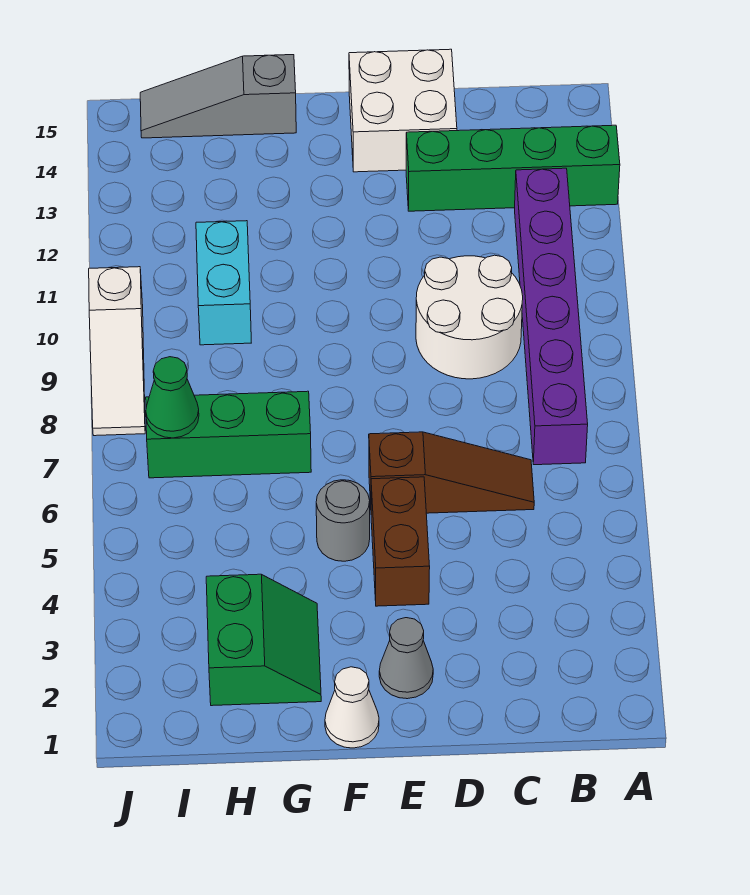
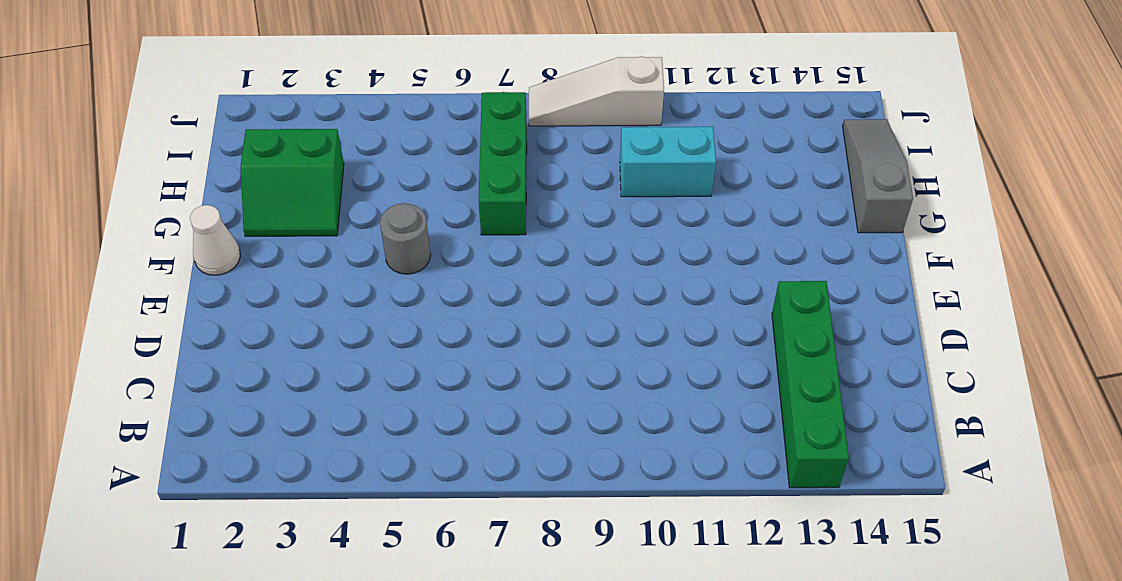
none -> purple brick B7:B12 level 1
none -> brown slope C6:E6 level 1 top E
none -> white round brick C9:D10 level 1

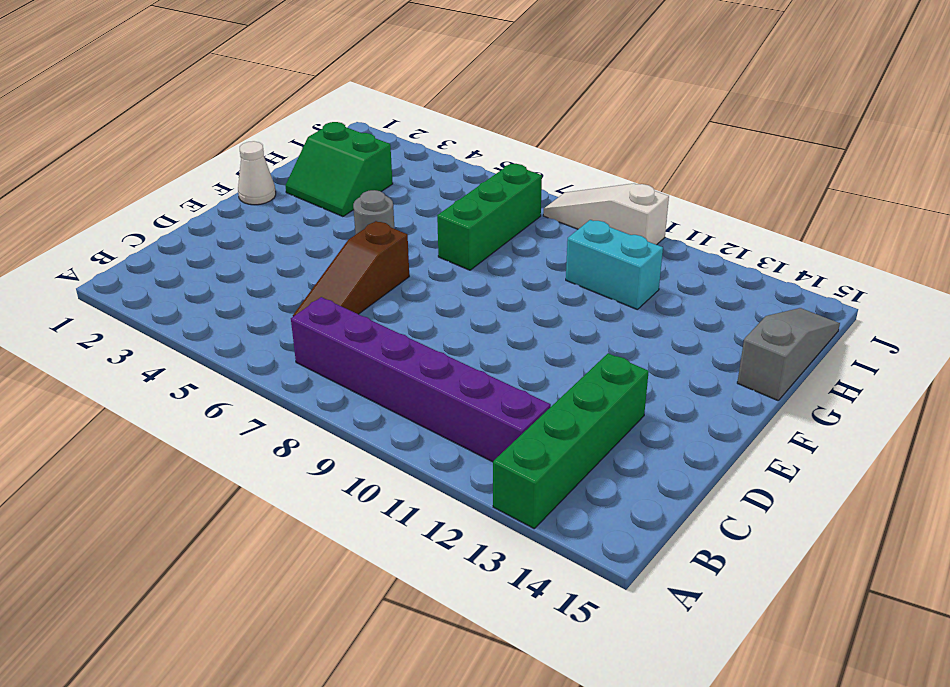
none -> white round brick C9:D10 level 1
none -> white brick D14:E15 level 1
none -> grey cone E2 level 1

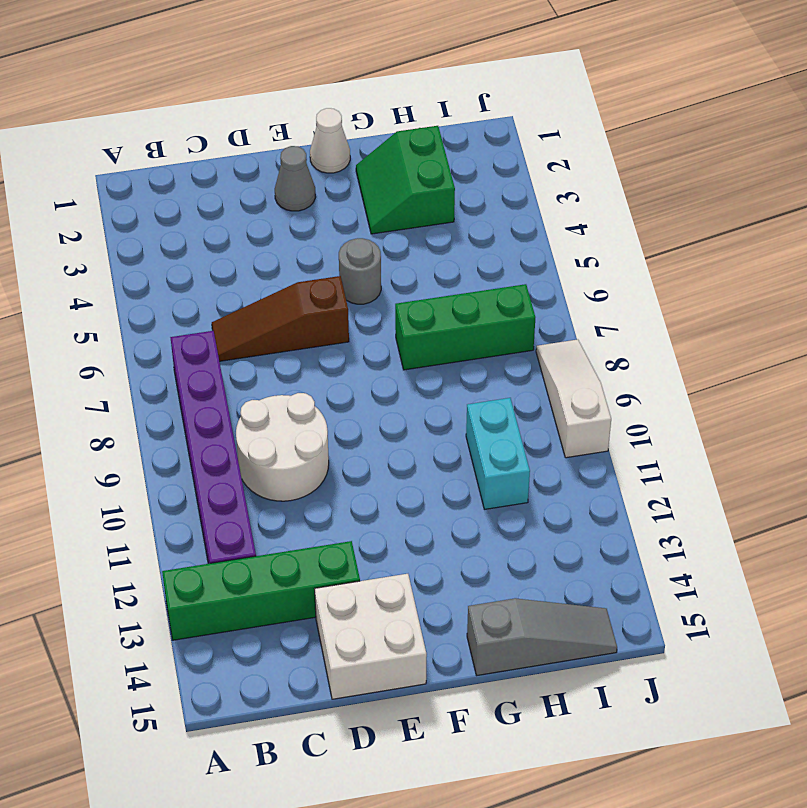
none -> brown brick E4:E5 level 1
none -> green cone I7 level 2

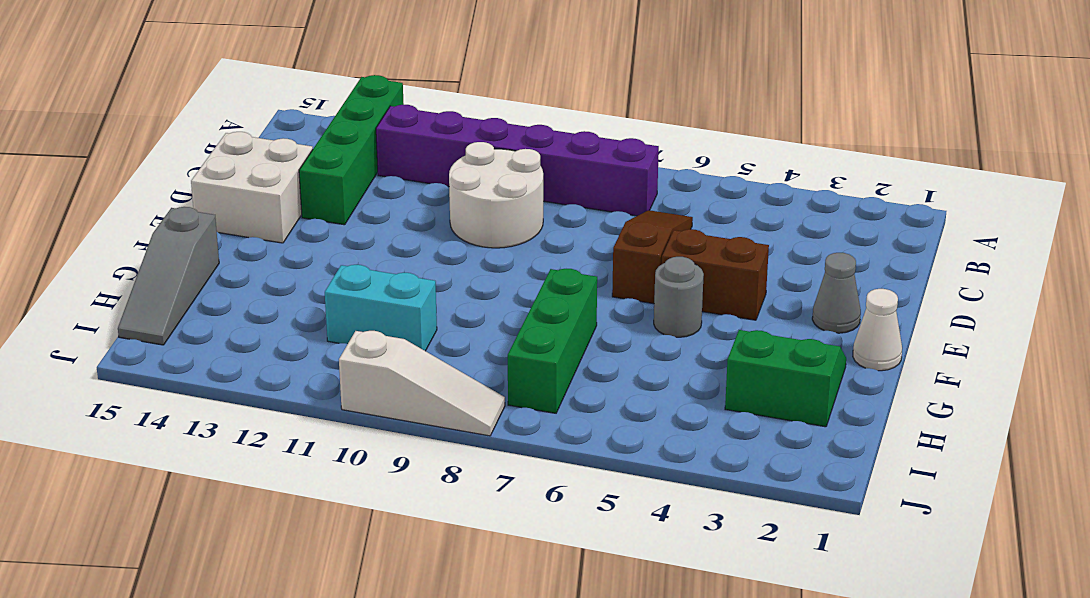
none -> green cone I7 level 2

